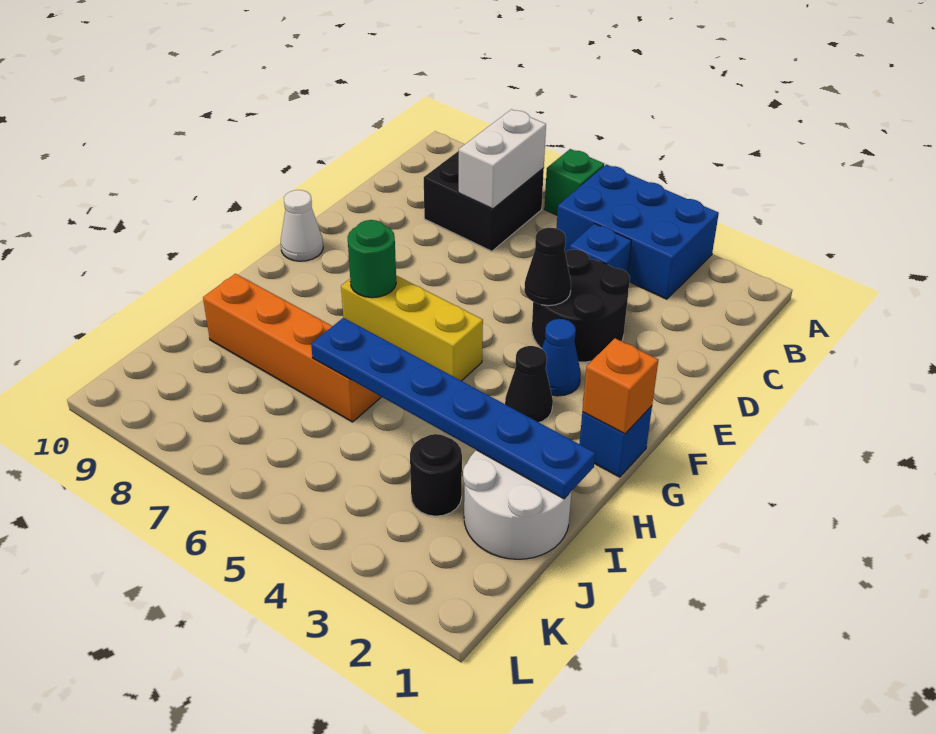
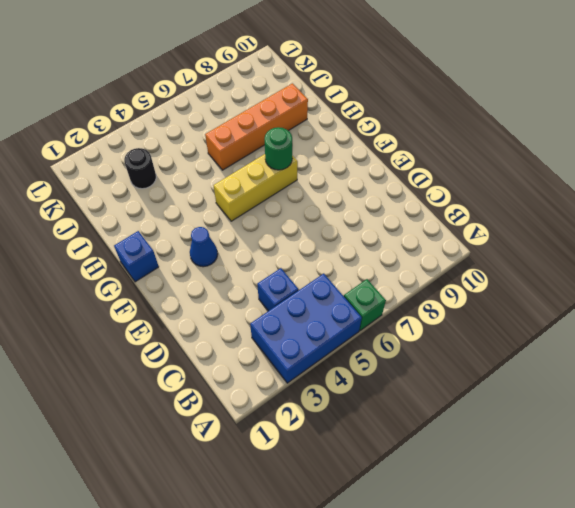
none -> black brick B7:C8 level 1
none -> black round brick D3:E4 level 1
none -> white cone F10 level 1

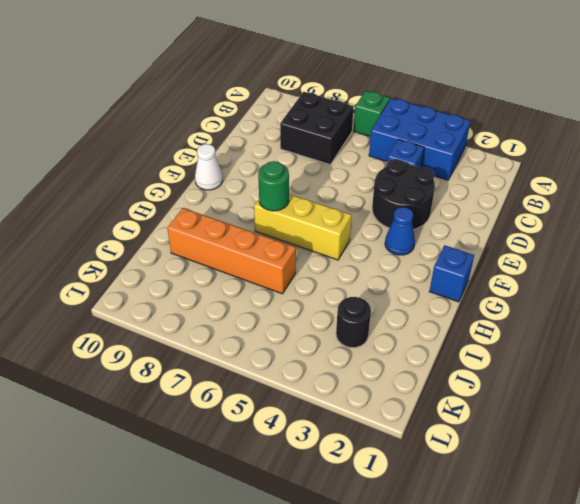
none -> black cone G3 level 1
none -> white round brick I1:J2 level 1
none -> white brick B7:C7 level 2

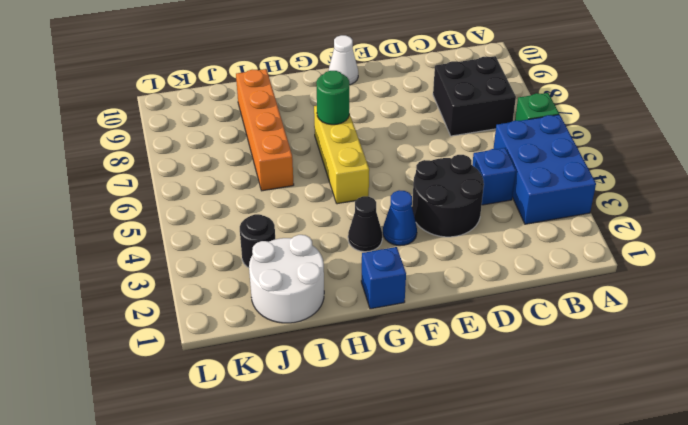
none -> white brick B7:C7 level 2
none -> black cone E4 level 2
none -> orange brick G1 level 2

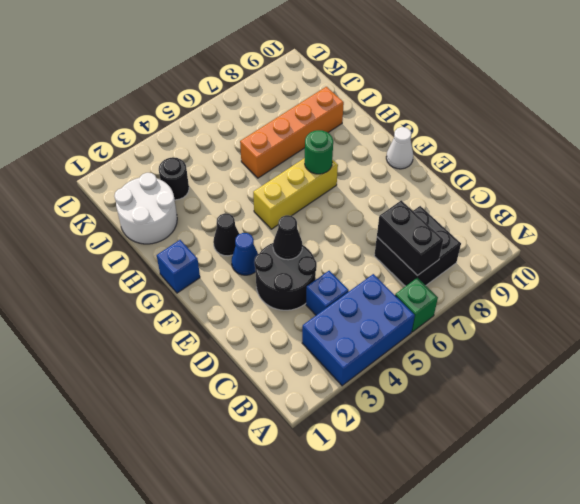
black brick B7:C7 level 2 -> white brick B7:C7 level 2
none -> orange brick G1 level 2
none -> blue plate I1:I6 level 2

